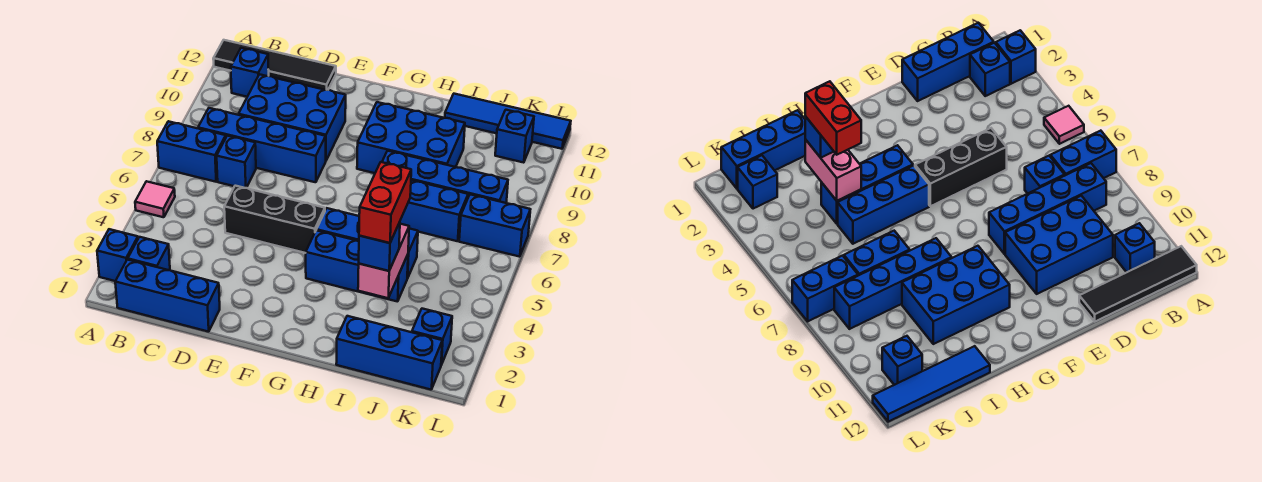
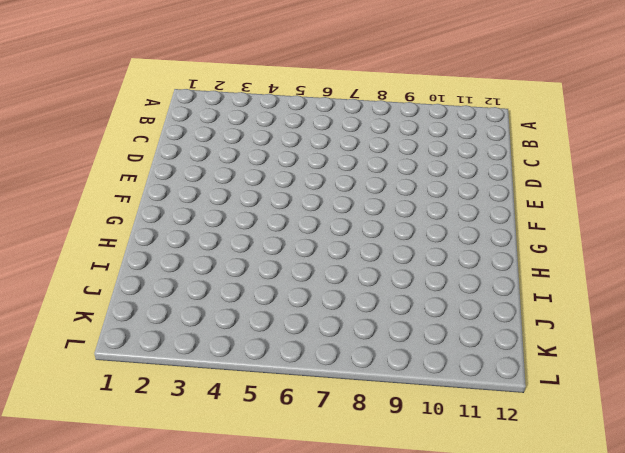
none -> blue brick A2 level 1
none -> pink tile A5 level 1
none -> blue brick A7:B7 level 1

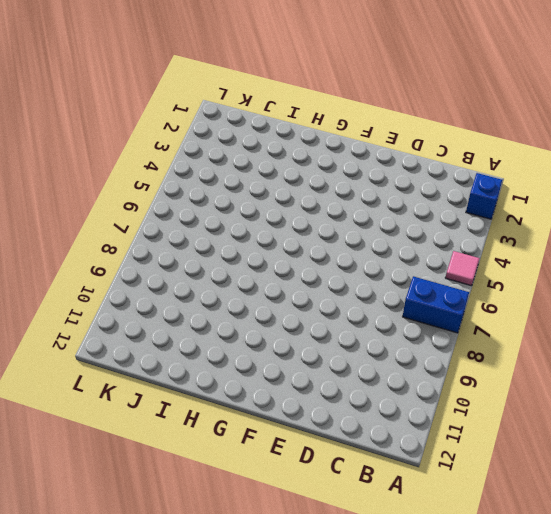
none -> black tile A12:D12 level 1
none -> blue brick B1:D1 level 1
none -> blue brick B2 level 1

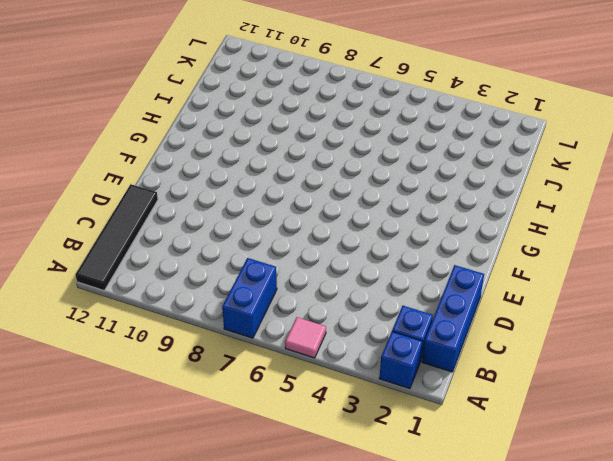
none -> blue brick B8:E8 level 1
none -> blue brick B11 level 1
none -> blue brick C7 level 1

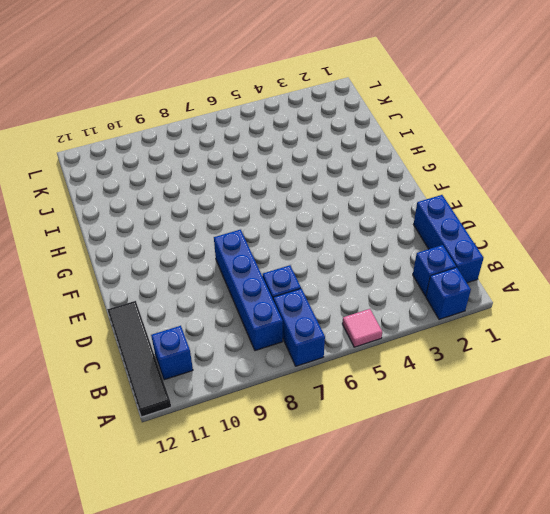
none -> blue brick C9:E10 level 1
none -> black brick D5:F5 level 1
none -> blue brick G4:I4 level 1

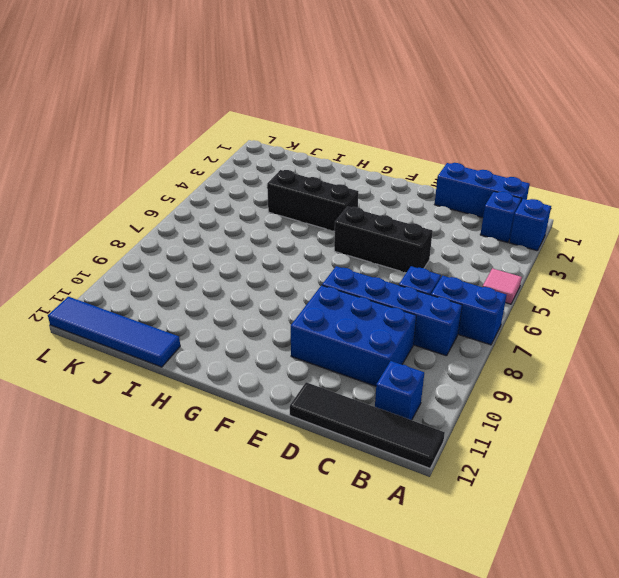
black brick G4:I4 level 1 -> blue brick G4:I4 level 1
none -> blue brick G5:I5 level 1
none -> blue brick G9:I10 level 1
none -> blue brick H8:K8 level 1

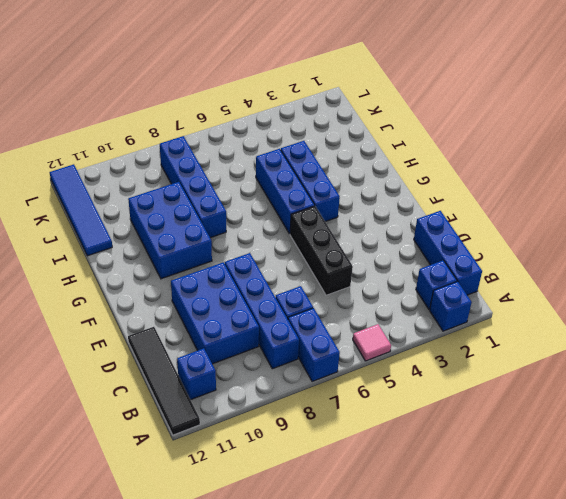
none -> blue brick I1:K1 level 1
none -> blue brick I7:J7 level 1
none -> blue brick K2 level 1

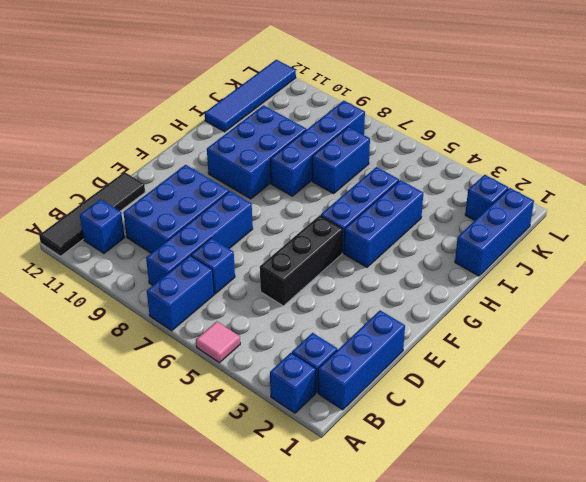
none -> blue brick K7:L7 level 1
none -> blue brick K11 level 1
none -> pink brick I3:I4 level 2

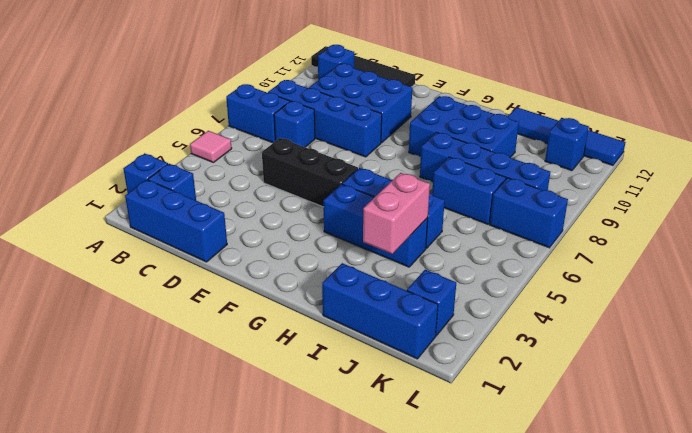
none -> blue brick I3 level 3
none -> red brick I3:I4 level 4

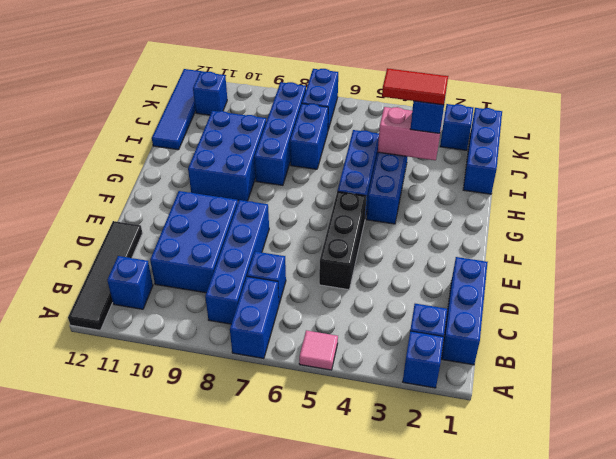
red tile I3:I4 level 4 -> red brick I3:I4 level 4

